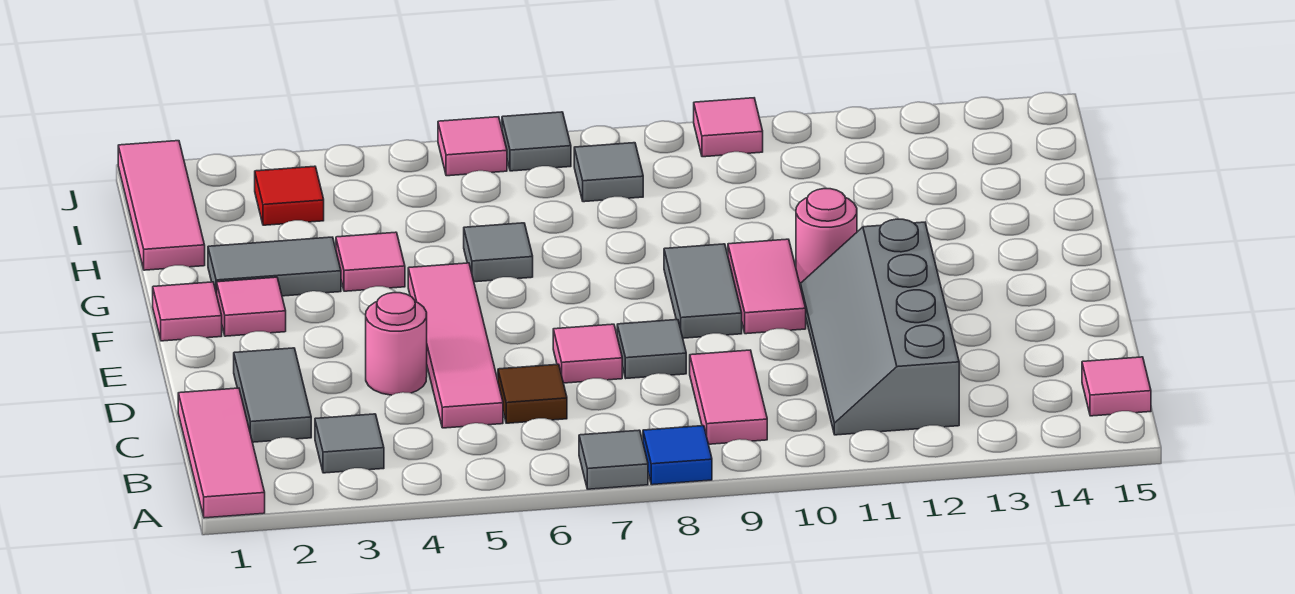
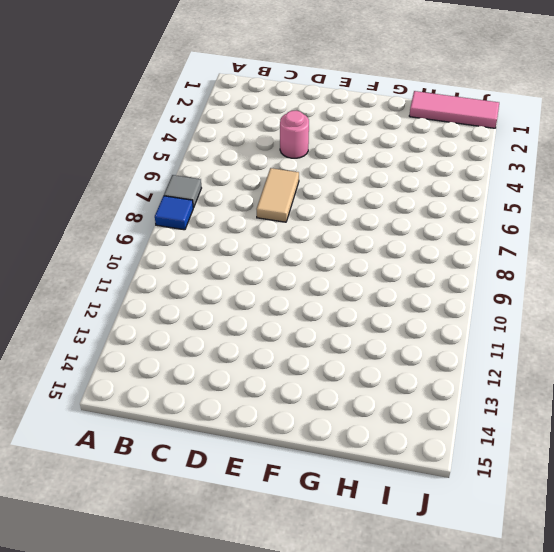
tan tile D6:D7 level 1 -> pink tile D7 level 1
none -> pink tile A1:C1 level 1
none -> grey tile B3 level 1
none -> pink tile B9:C9 level 1

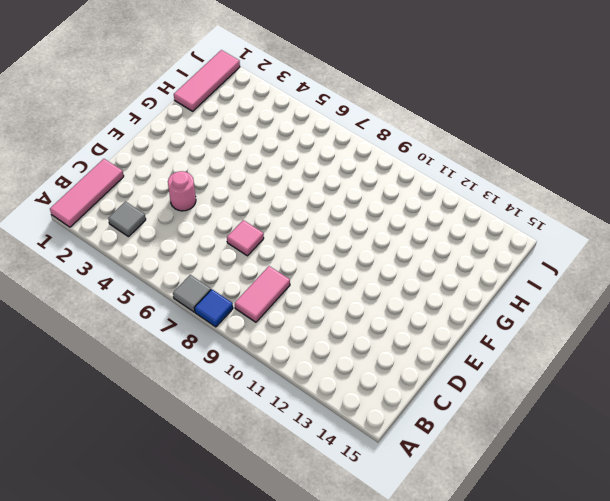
none -> grey slope B11:E12 level 1 top 12
none -> pink tile B15 level 1
none -> grey tile C2:D2 level 1

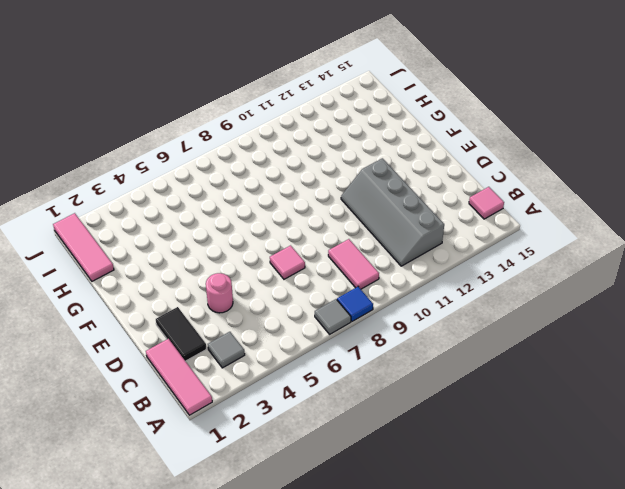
black tile C2:D2 level 1 -> grey tile C2:D2 level 1
none -> pink tile C5:F5 level 1
none -> brown tile C6 level 1
none -> grey tile D8 level 1

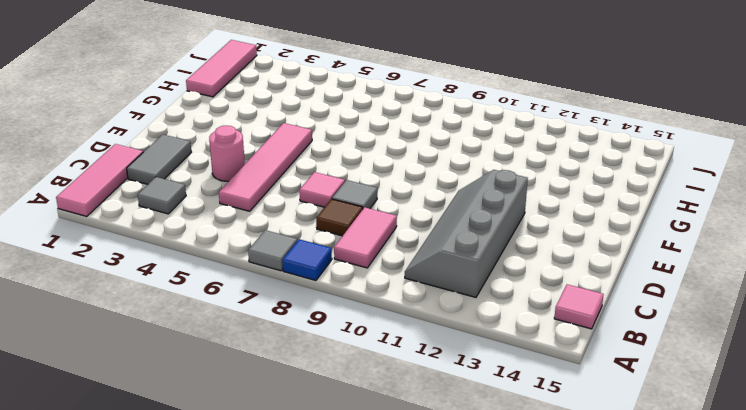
brown tile C8 level 1 -> brown tile C6 level 1
none -> grey tile E9:F9 level 1
none -> pink tile E10:F10 level 1
none -> pink tile F1 level 1

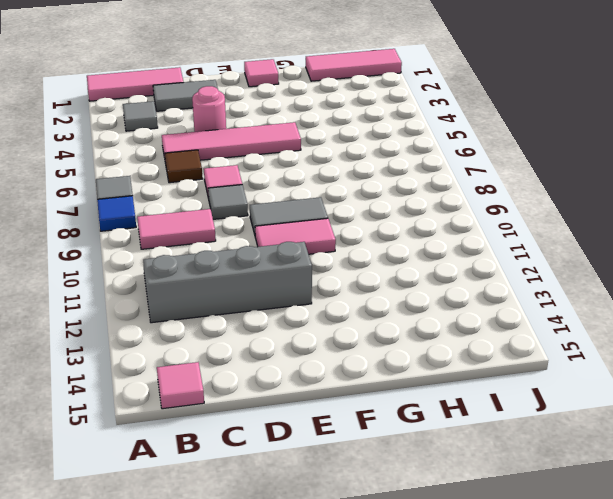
none -> pink tile F2 level 1
none -> pink round brick F11 level 1
none -> grey tile G2:G3 level 1

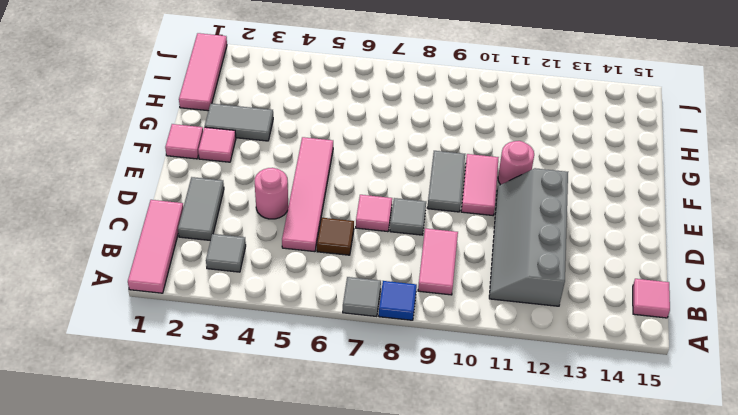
none -> pink tile G4 level 1
none -> grey tile G6 level 1
none -> red tile I3 level 1

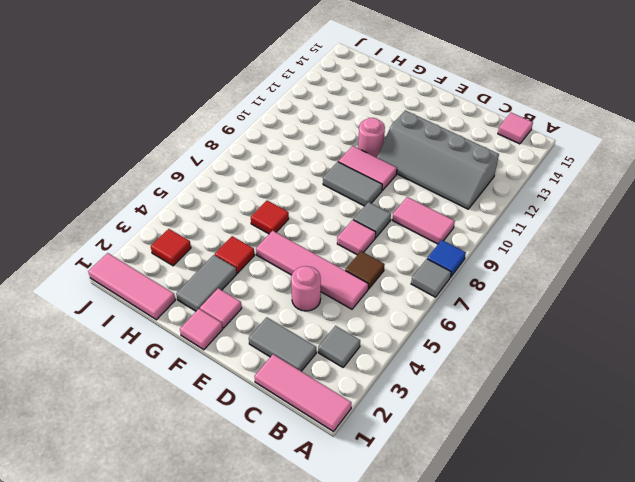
red tile G4 level 1 -> pink tile G4 level 1
red tile G6 level 1 -> grey tile G6 level 1
none -> grey tile I8 level 1
none -> pink tile J6 level 1
none -> grey tile J7 level 1

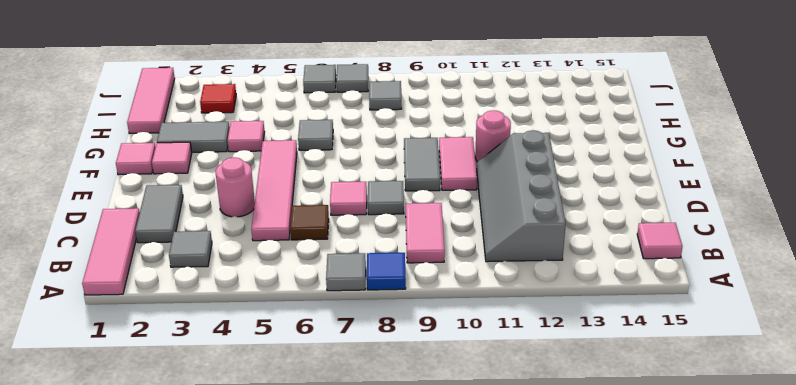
grey tile J6 level 1 -> pink tile J6 level 1
none -> pink tile J10 level 1

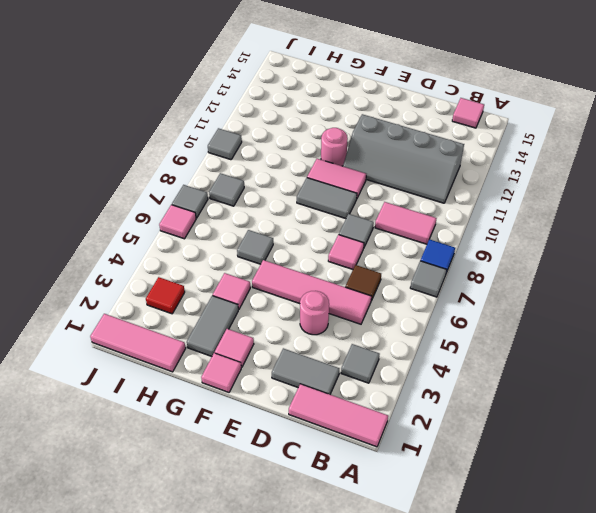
grey tile J10 level 1 -> pink tile J10 level 1

